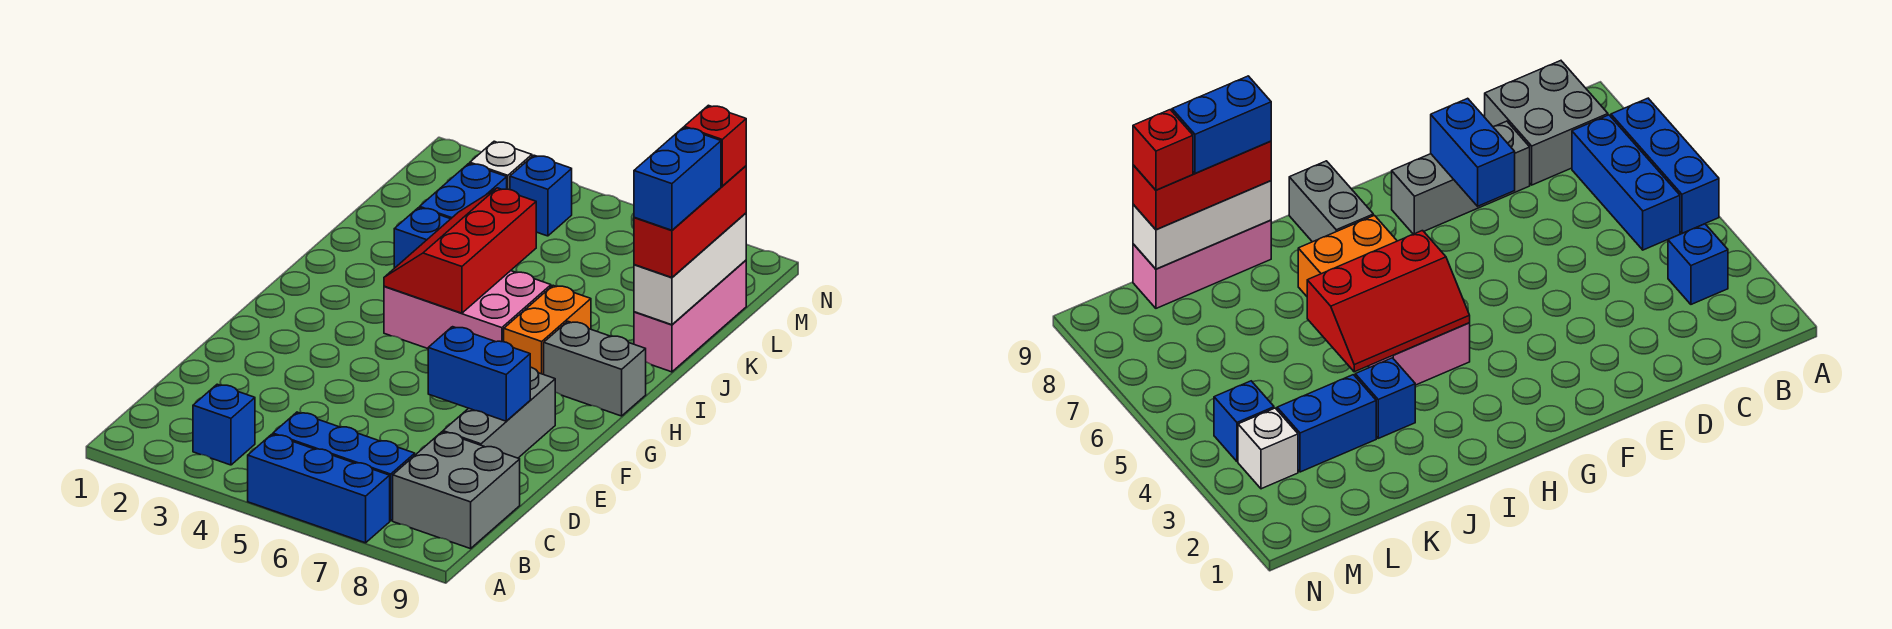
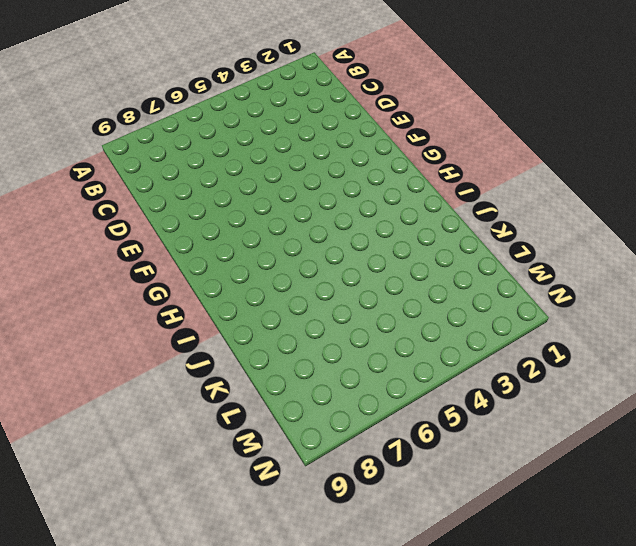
none -> blue brick A5:A7 level 1
none -> blue brick B3 level 1
none -> blue brick B5:B7 level 1

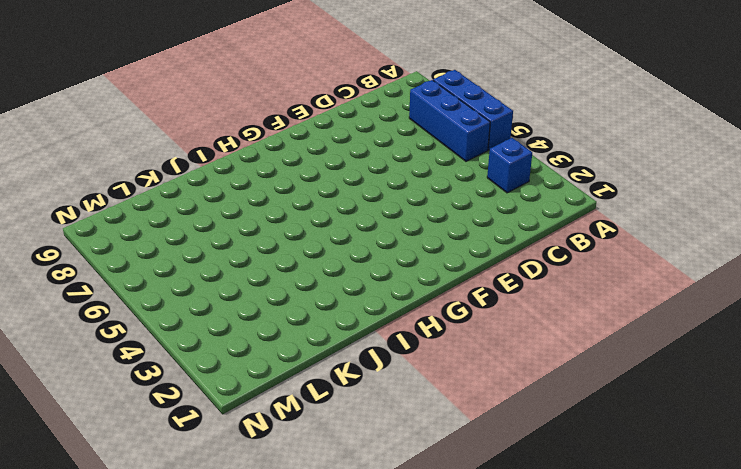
none -> grey brick B8:C9 level 1
none -> grey brick D8:F8 level 1
none -> pink brick H4:I6 level 1

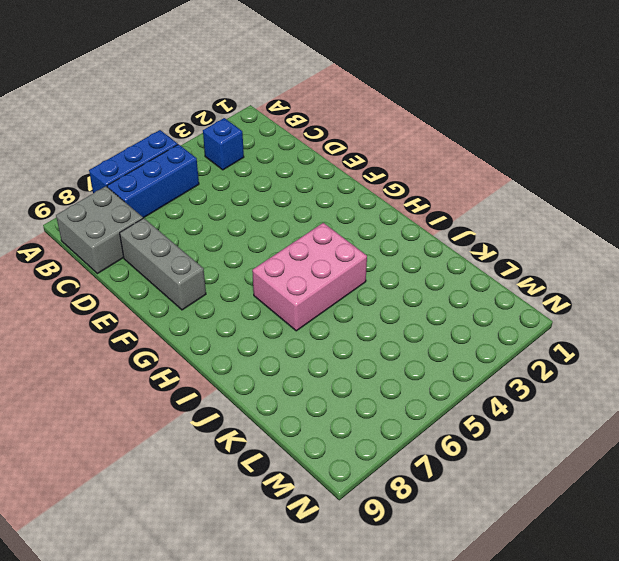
none -> orange brick H7:I7 level 1
none -> grey brick H8:H9 level 1
none -> blue brick J3 level 1

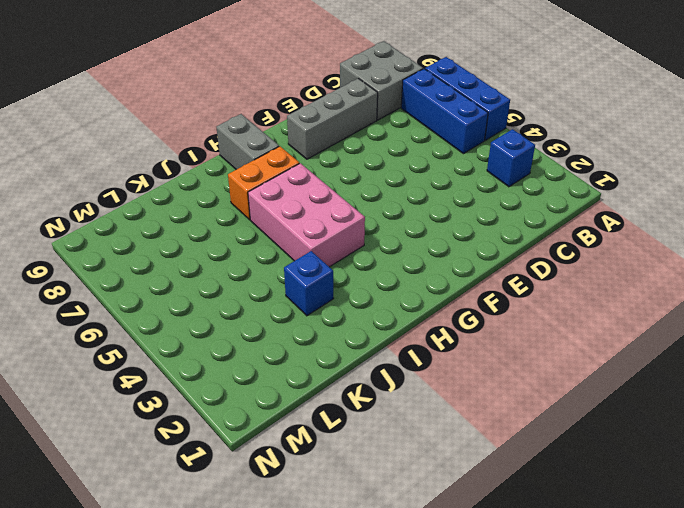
none -> pink brick J9:L9 level 1
none -> blue brick K3:L3 level 1
none -> white brick M3 level 1

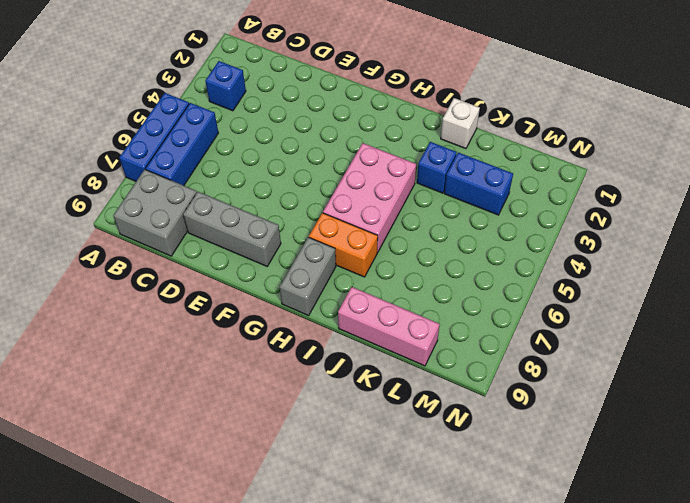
white brick J1 level 1 -> white brick M3 level 1
none -> blue brick M4 level 1
none -> blue brick E7:E8 level 2
none -> red slope H4:J5 level 2 top 5

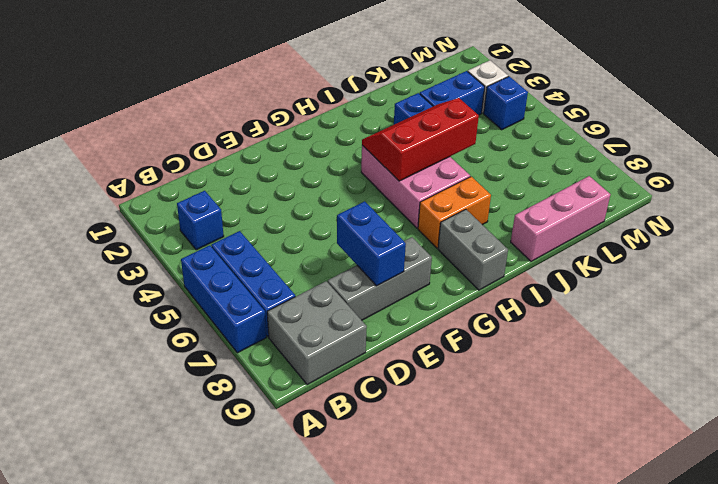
none -> white brick J9:L9 level 2
none -> red brick J9:L9 level 3
none -> blue brick J9:K9 level 4

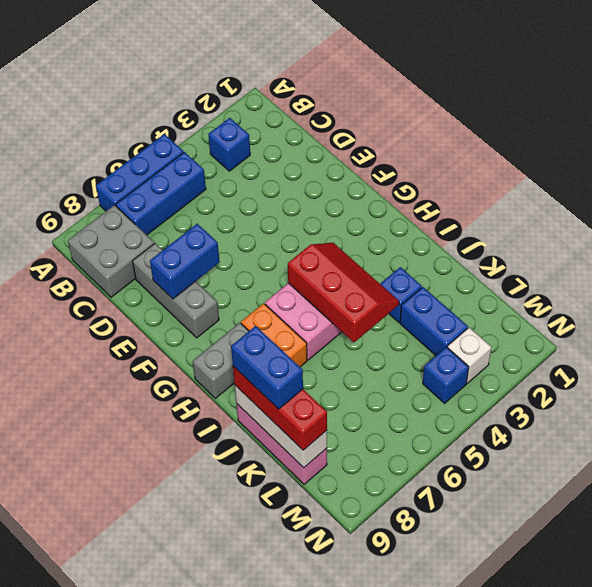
none -> red brick L9 level 4

